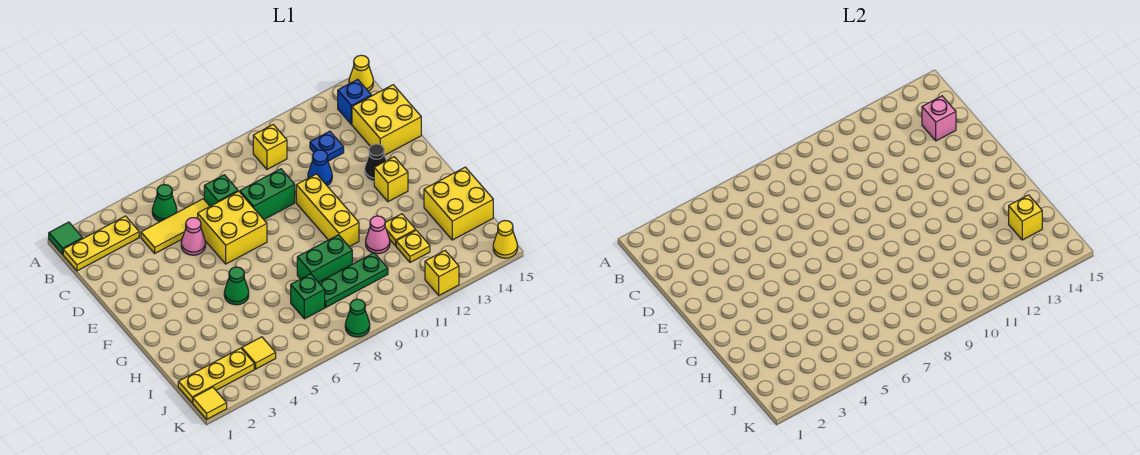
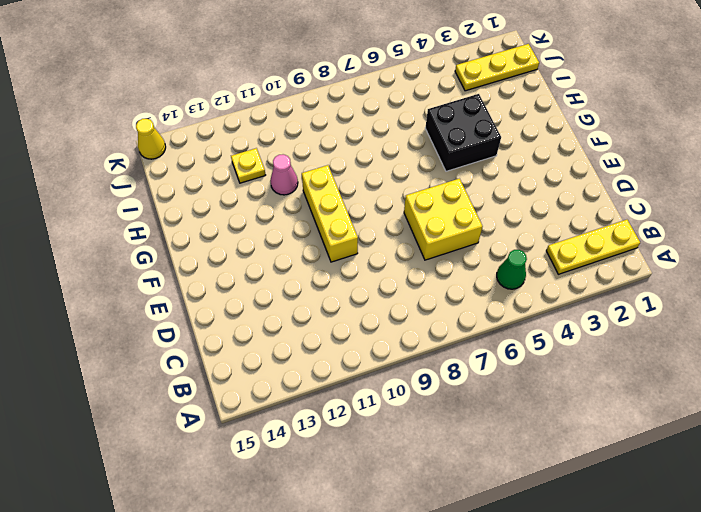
black brick G4:H5 level 1 -> green cone G5 level 1
none -> green tile A1 level 1
none -> yellow cone A15 level 1
none -> yellow brick B10 level 1
none -> blue brick B14 level 1

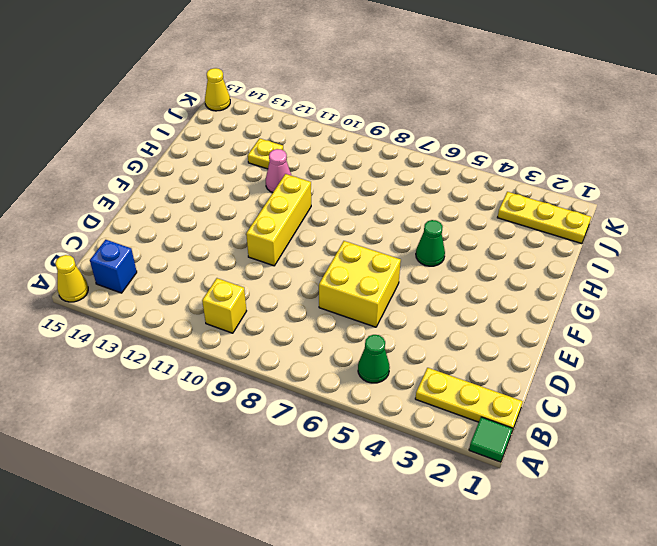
none -> yellow tile C4:C6 level 1
none -> green brick C7 level 1
none -> blue plate C12 level 1
none -> yellow brick C14:D15 level 1

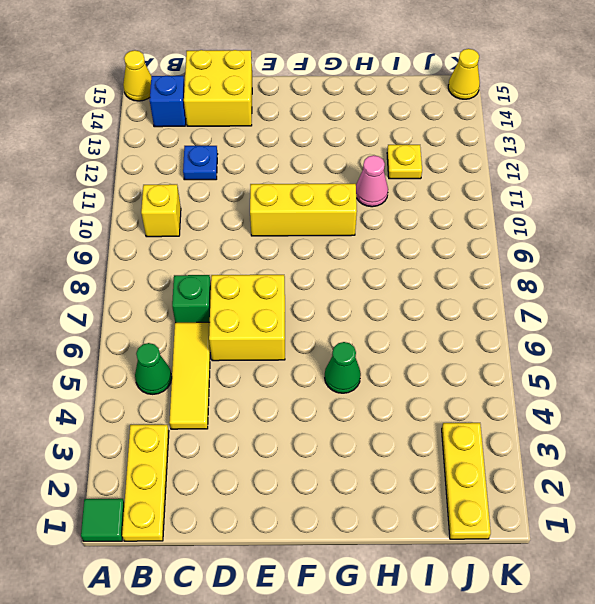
none -> pink cone D5 level 1
none -> green brick D8:D9 level 1
none -> blue cone D11 level 1
none -> black cone E13 level 1

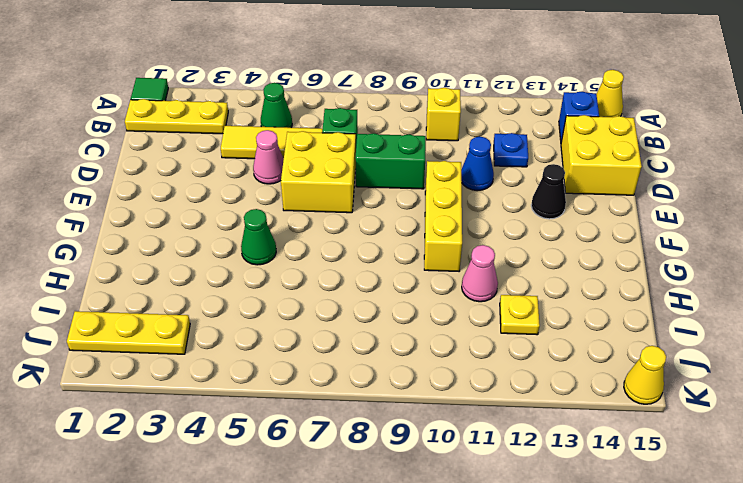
none -> yellow brick F13 level 1
none -> green brick H8:H9 level 1
none -> yellow plate H12 level 1
none -> yellow brick H14:I15 level 1

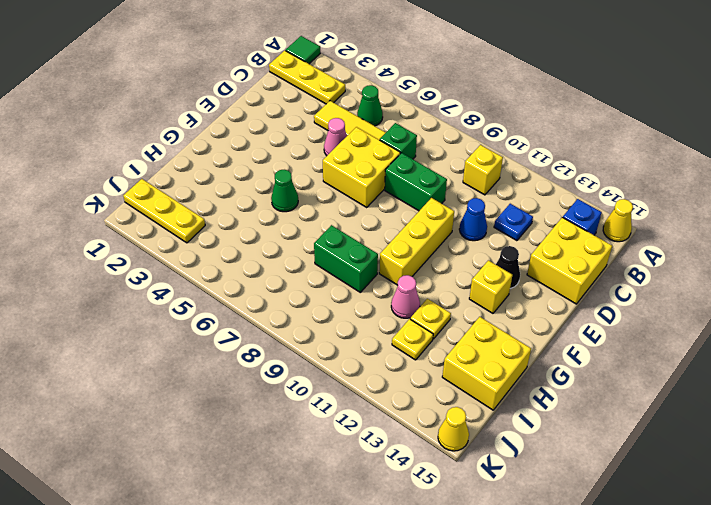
none -> green brick I7 level 1
none -> green plate I8:I10 level 1
none -> yellow tile J4 level 1
none -> yellow tile K1 level 1

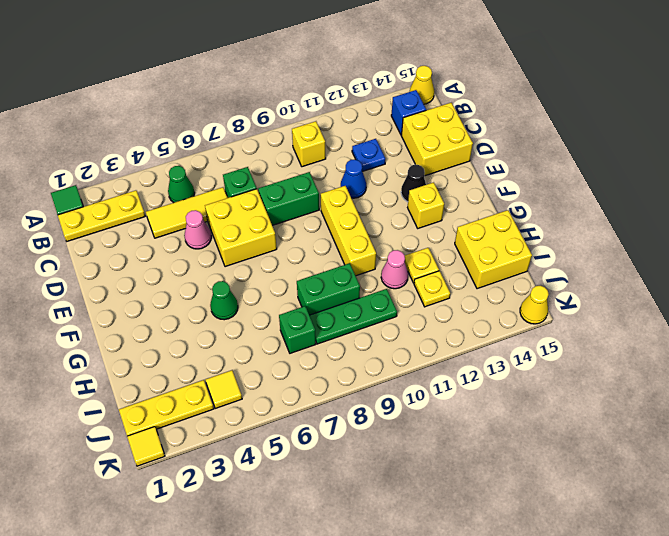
none -> green cone K8 level 1
none -> yellow brick K12 level 1
none -> pink brick C14 level 2
none -> yellow brick I14 level 2

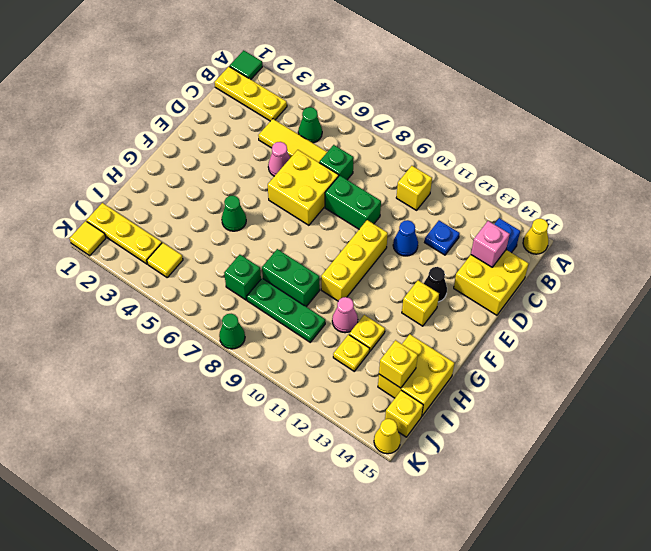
yellow brick J15 level 1 -> yellow brick K12 level 1

